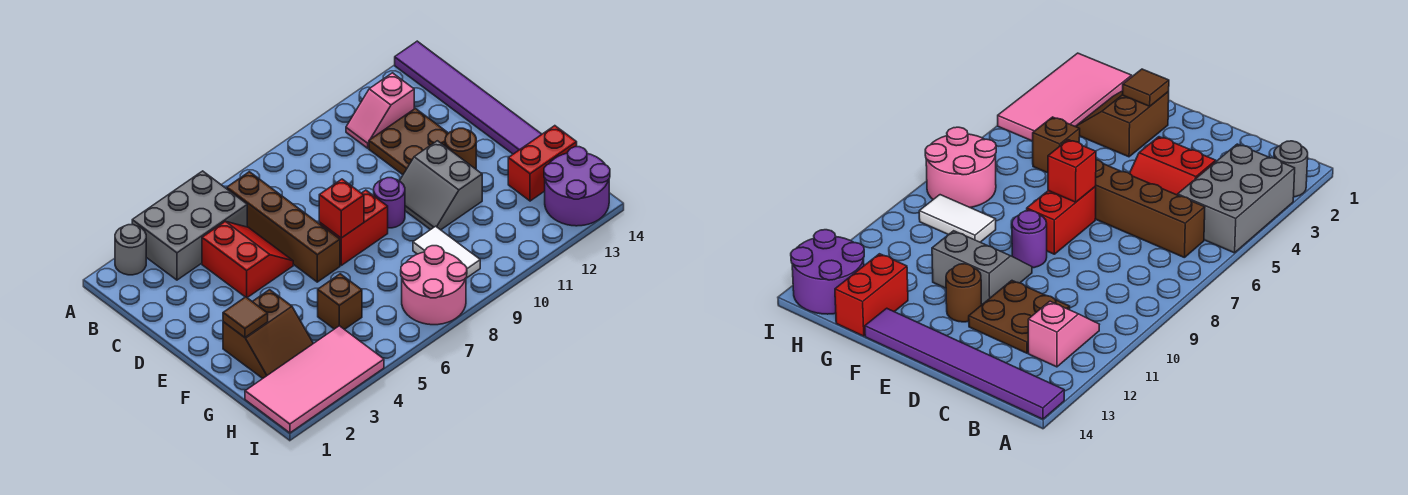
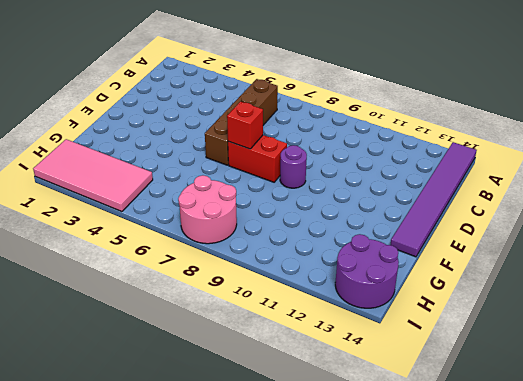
none -> grey round brick A2 level 1
none -> grey brick A3:B5 level 1
none -> pink slope B11:B12 level 1 top 12

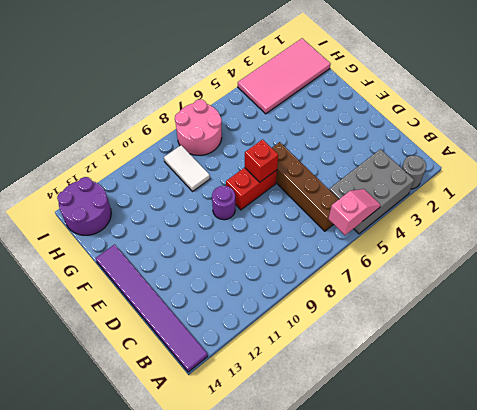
pink slope A5:A6 level 2 top 6 -> pink slope B11:B12 level 1 top 12
none -> red slope C4:D5 level 1 top 4
none -> brown plate C11:D12 level 1
none -> grey slope E10:F11 level 1 top 11

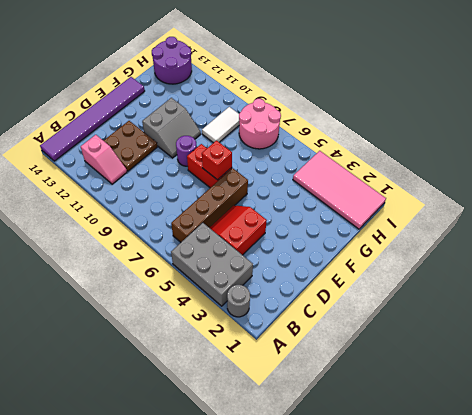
none -> brown round brick E12 level 1
none -> brown slope F2:G3 level 1 top F
none -> brown brick G5 level 1

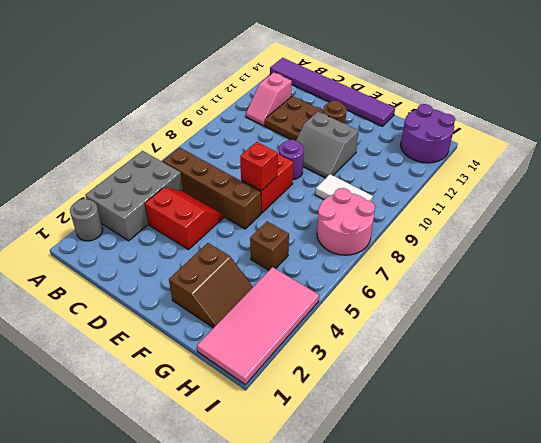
none -> red brick G13:G14 level 1
none -> brown tile F2 level 2

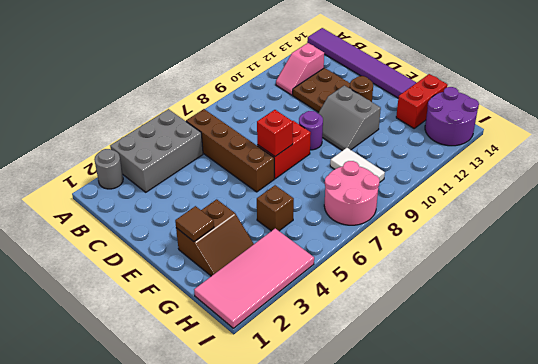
none -> red slope C4:D5 level 1 top 4

